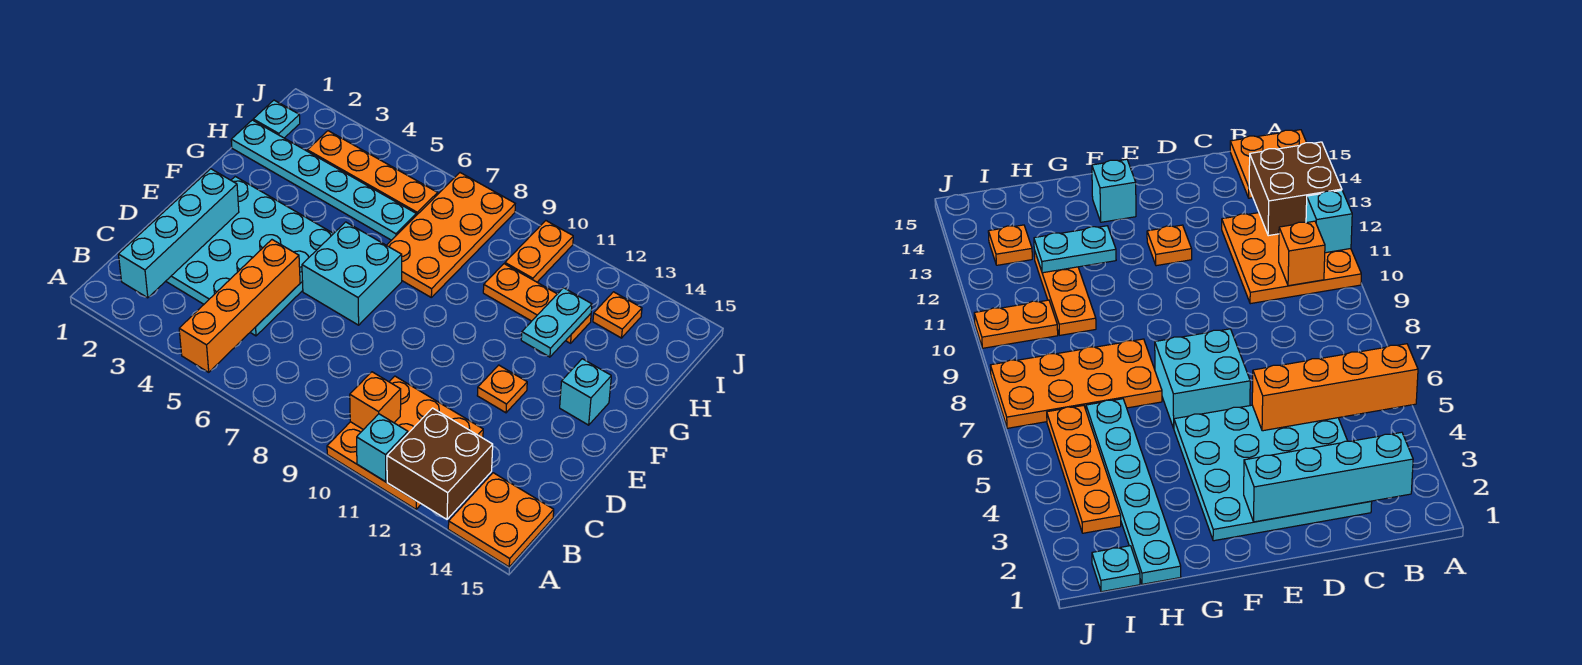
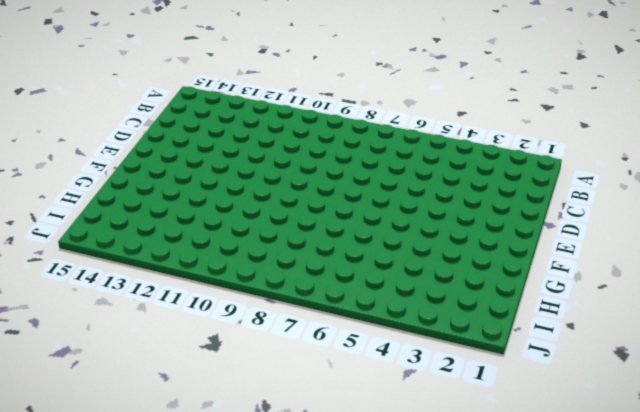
none -> orange plate A10:C12 level 1
none -> orange plate A14:B15 level 1
none -> cyan plate C2:F5 level 1

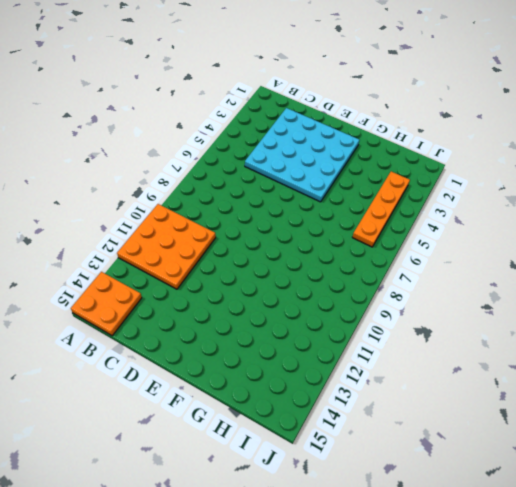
none -> cyan brick E6:F7 level 1
none -> orange plate E12 level 1
none -> cyan brick F14 level 1

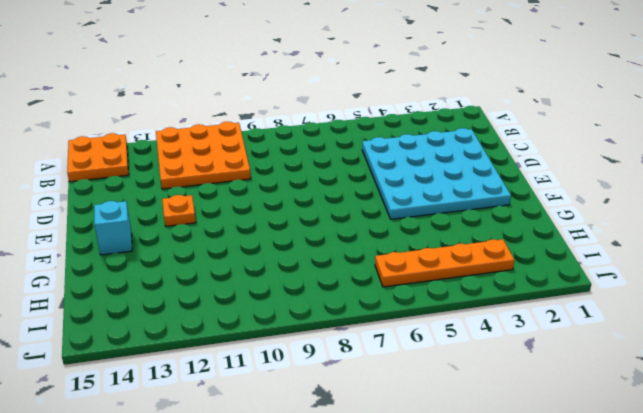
none -> cyan brick E6:F7 level 1
none -> orange plate G7:J8 level 1
none -> cyan plate H1:H6 level 1

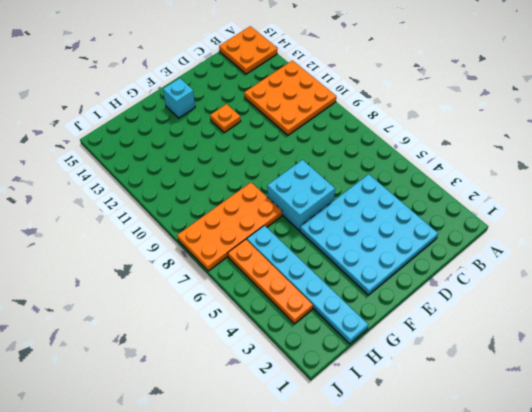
none -> orange plate H10:H12 level 1
none -> cyan plate I1 level 1
none -> orange plate I10:J10 level 1

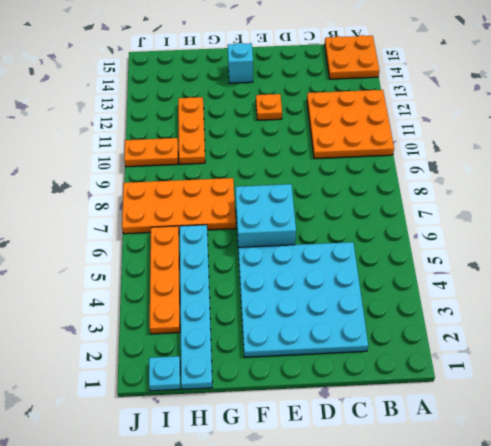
none -> orange plate I13 level 1
none -> orange brick A5:D5 level 2
none -> cyan brick A11 level 2

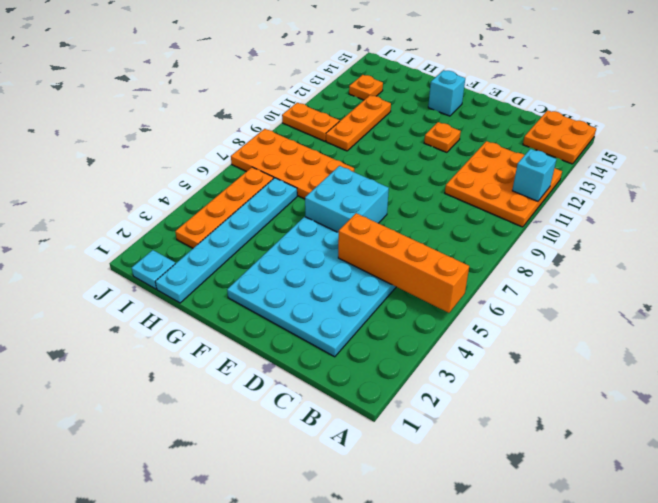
none -> brown brick A12:B13 level 2
none -> cyan brick B2:E2 level 2
none -> orange brick B10 level 2

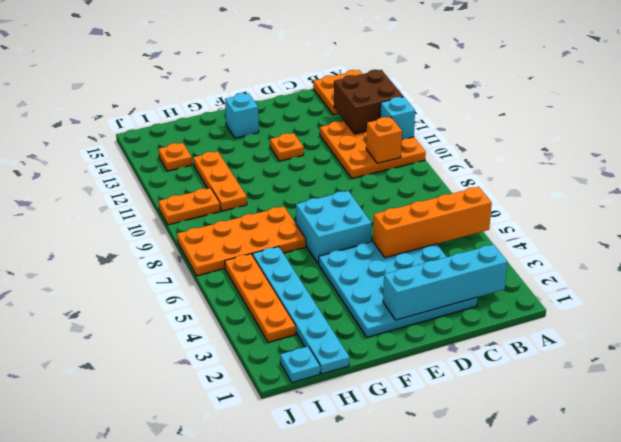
none -> cyan plate G12:H12 level 2

